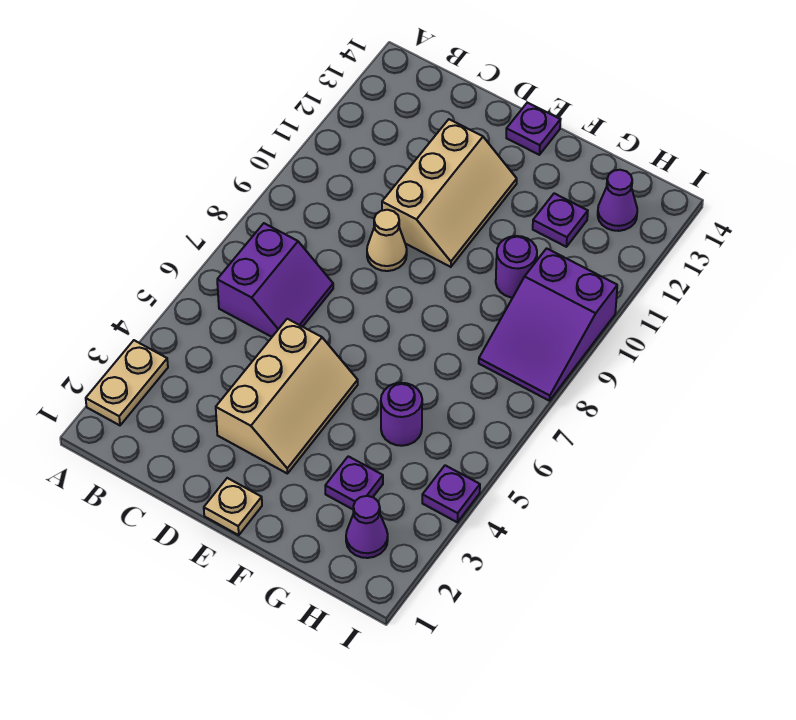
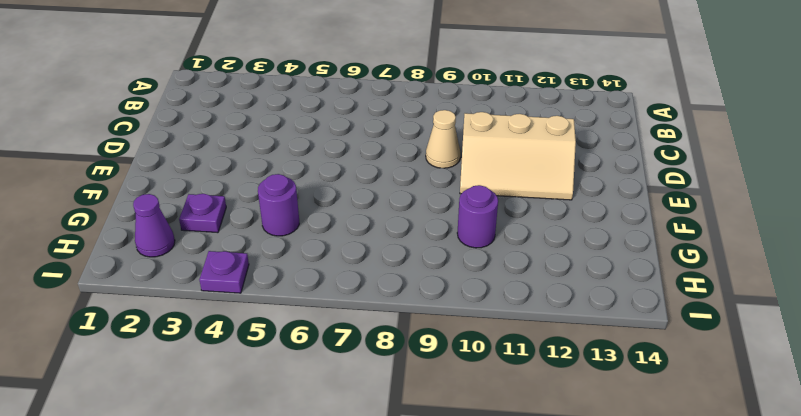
none -> tan plate A2:A3 level 1
none -> purple slope B6:C7 level 1 top B
none -> tan slope D3:E5 level 1 top D

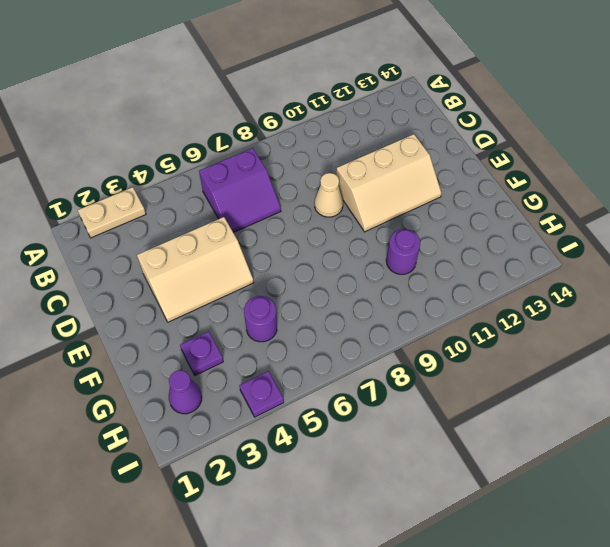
none -> tan plate E1 level 1
none -> purple plate E14 level 1
none -> purple plate G12 level 1

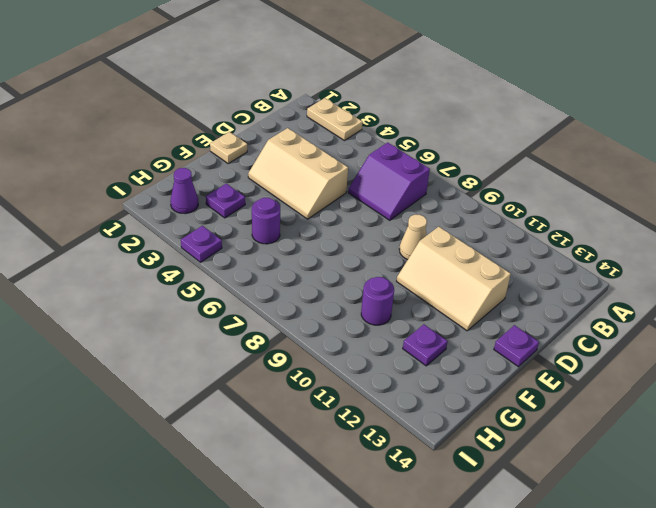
none -> purple slope H8:I10 level 1 top 10
none -> purple cone H13 level 1

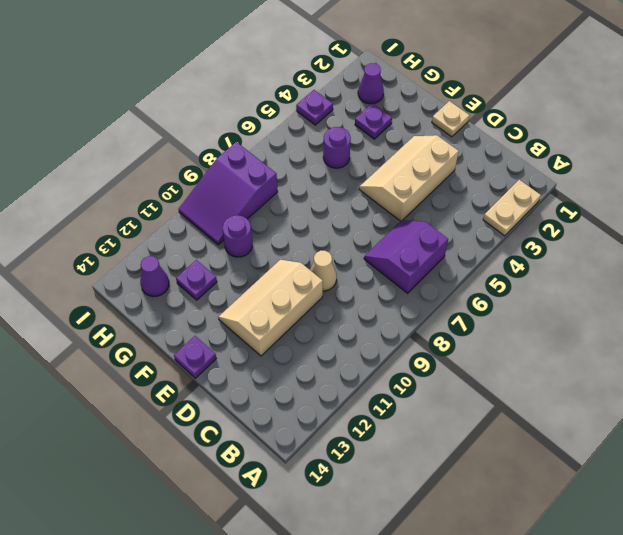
purple slope H8:I10 level 1 top 8 -> purple slope H8:I10 level 1 top 10

